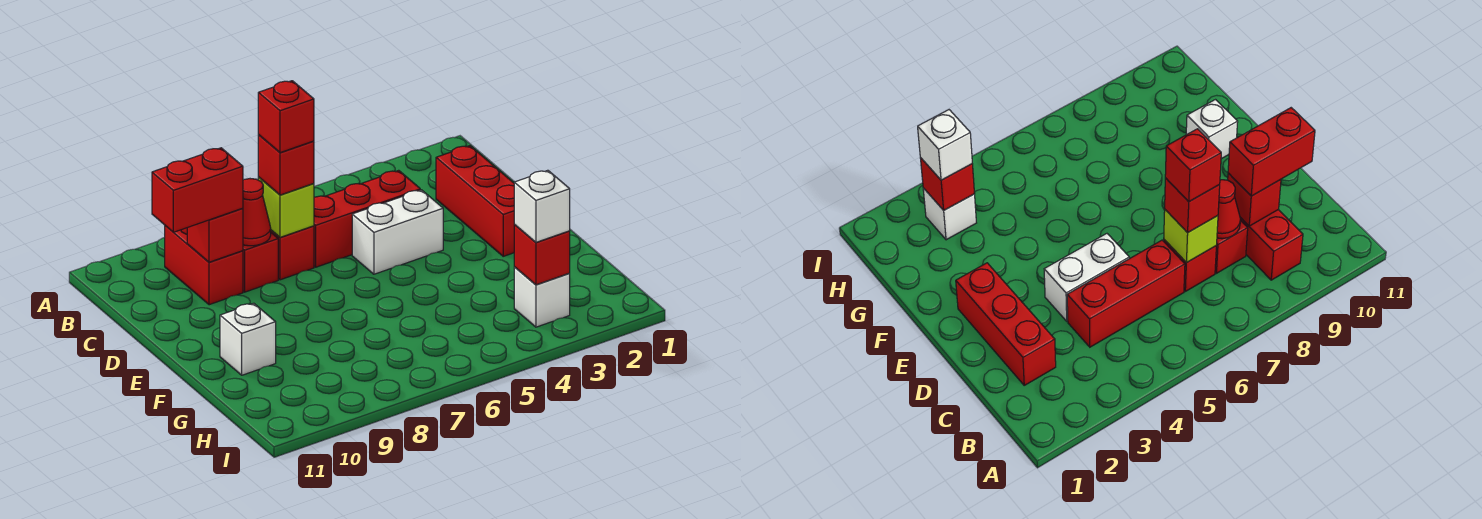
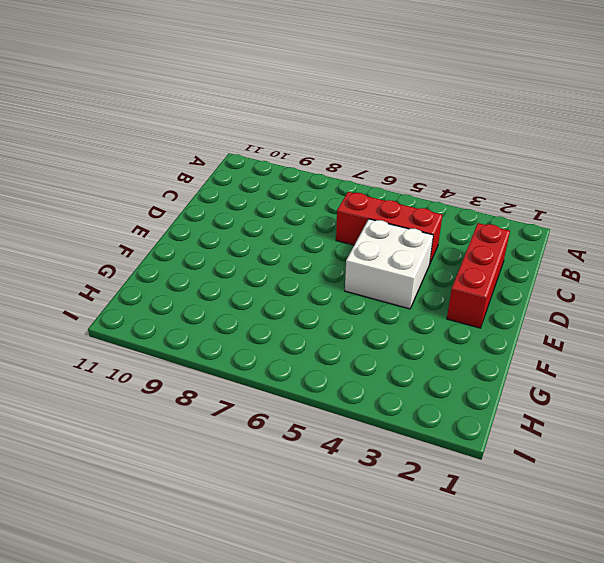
white brick D4:E5 level 1 -> white brick D4:D5 level 1
none -> red brick B9:C9 level 1
none -> red brick C7 level 1
none -> red brick C8 level 1

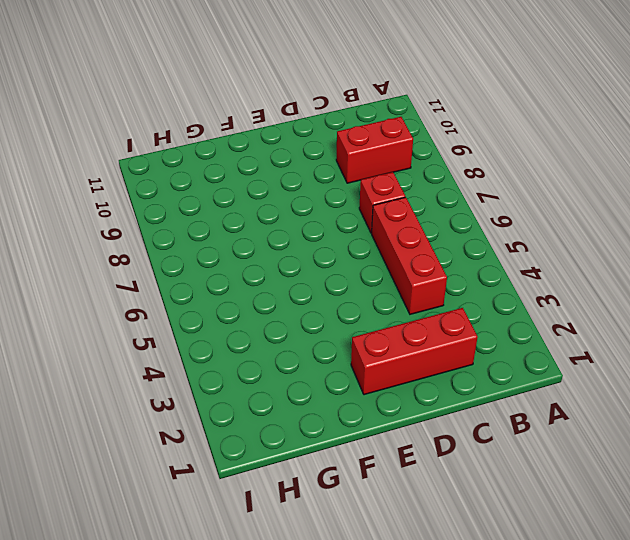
none -> red brick C8 level 1
none -> white brick D4:D5 level 1
none -> white brick F10 level 1

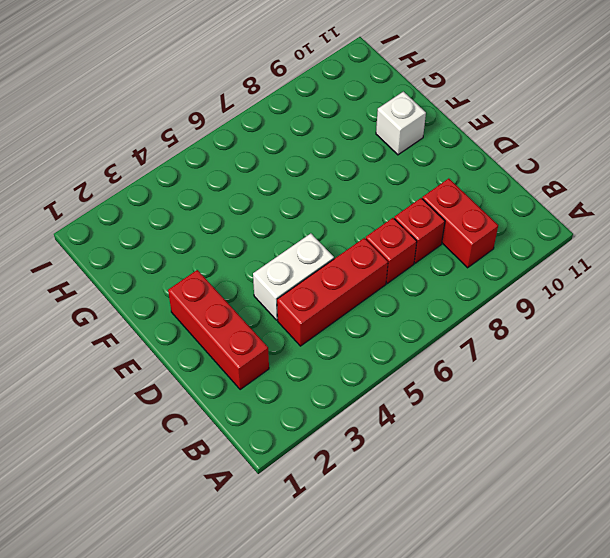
none -> white brick H3 level 1
none -> lime brick C7 level 2
none -> red cone C8 level 2

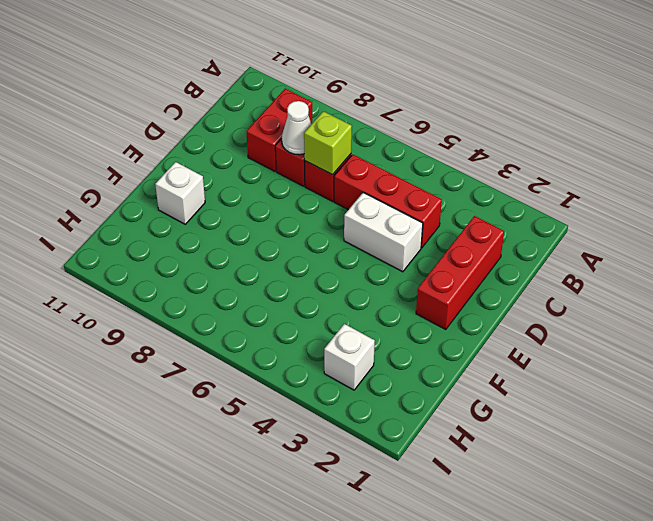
white cone C8 level 2 -> red cone C8 level 2
none -> red brick C9 level 2
none -> red brick H3 level 2
none -> red brick C7 level 3

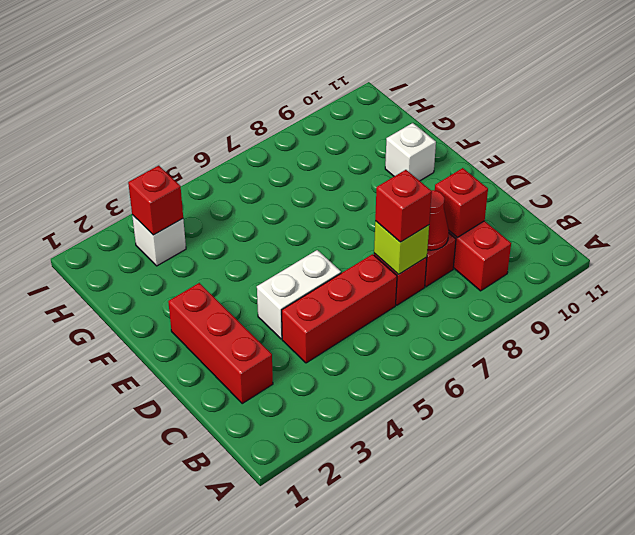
none -> red brick C9:C10 level 3
none -> white brick H3 level 3
none -> red brick C7 level 4

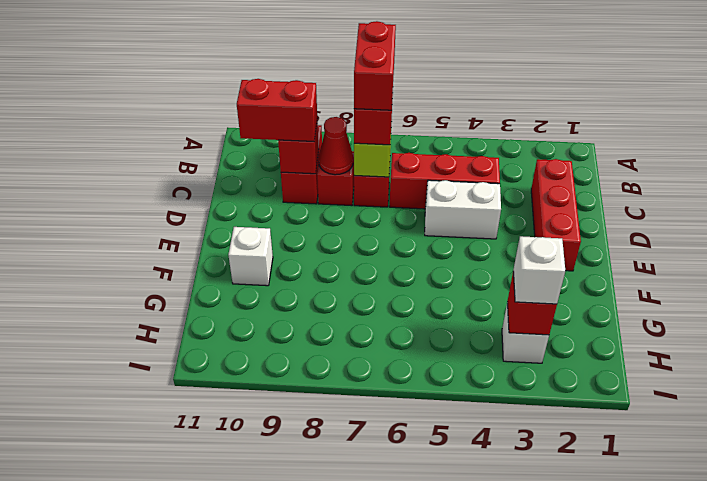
red brick B7:C7 level 4 -> red brick C7 level 4

